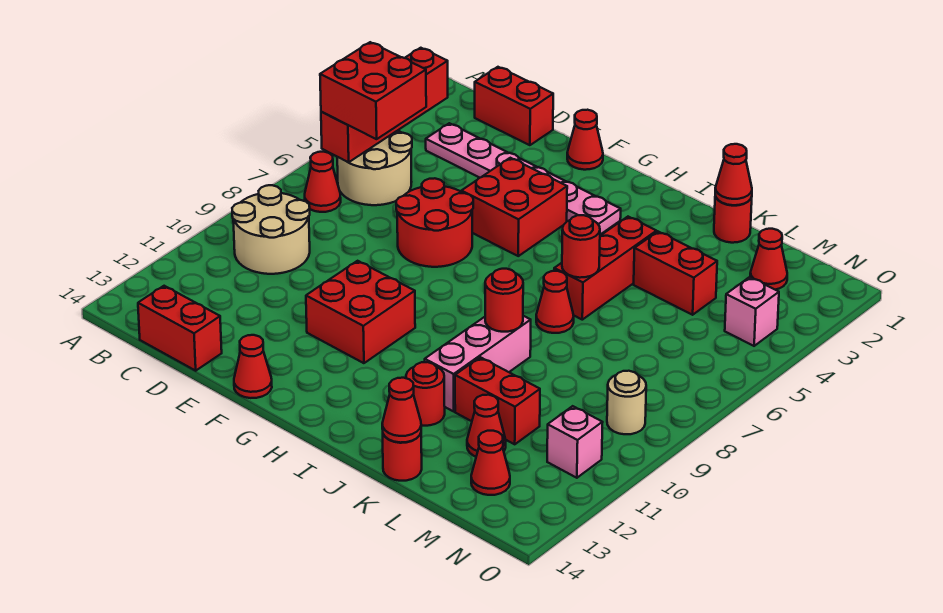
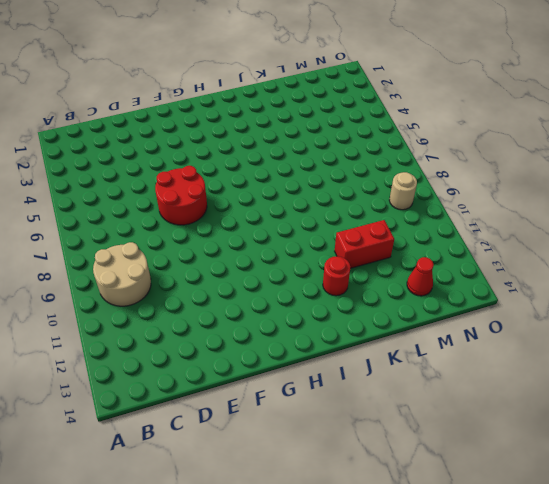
none -> tan round brick B5:C6 level 1
none -> red cone B7 level 1
none -> red brick C1:D1 level 1
none -> pink plate C3:H3 level 1

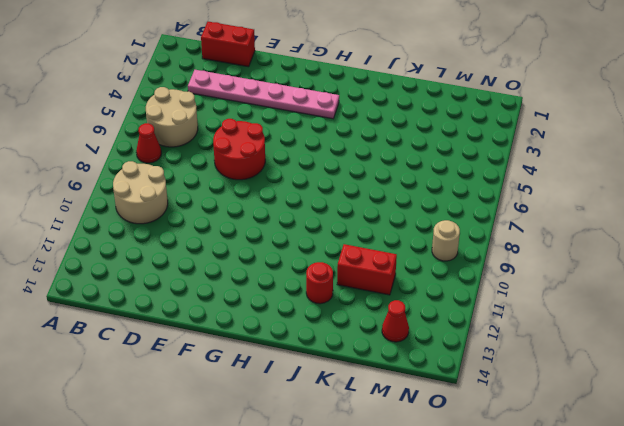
none -> red brick C14:D14 level 1
none -> red cone F1 level 1
none -> red brick F4:G5 level 1
none -> red brick F10:G11 level 1

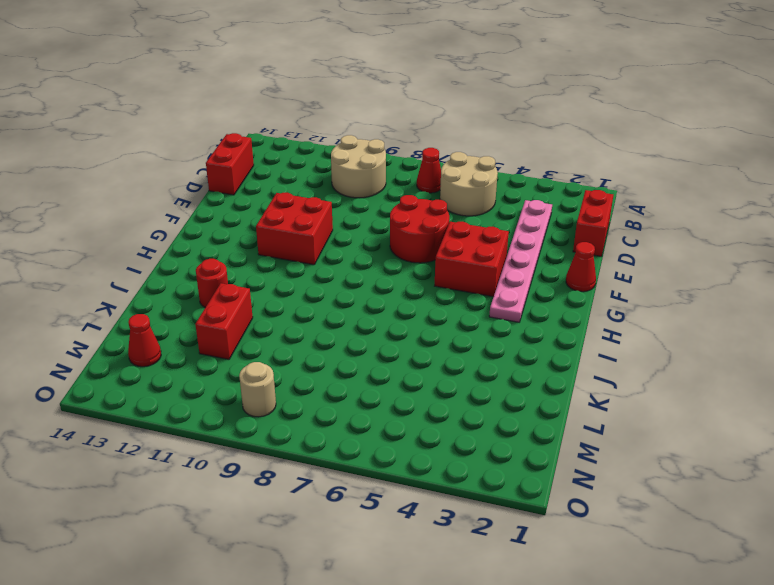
none -> red cone F14 level 1
none -> red brick J4:J6 level 1
none -> red cone J7 level 1
none -> pink brick J9:J11 level 1

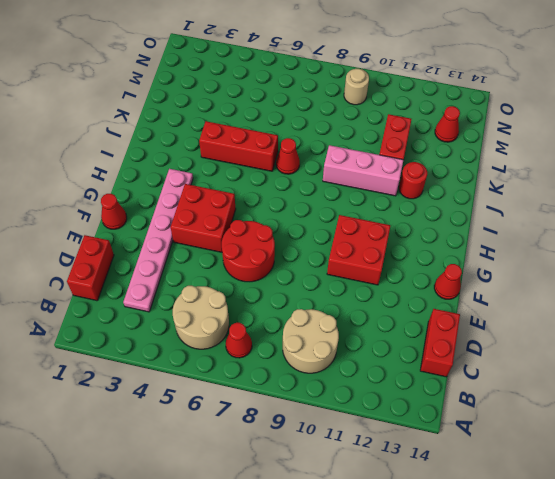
none -> red round brick K1 level 1
none -> red brick K4:L4 level 1
none -> red round brick K14 level 1
none -> red cone L12 level 1

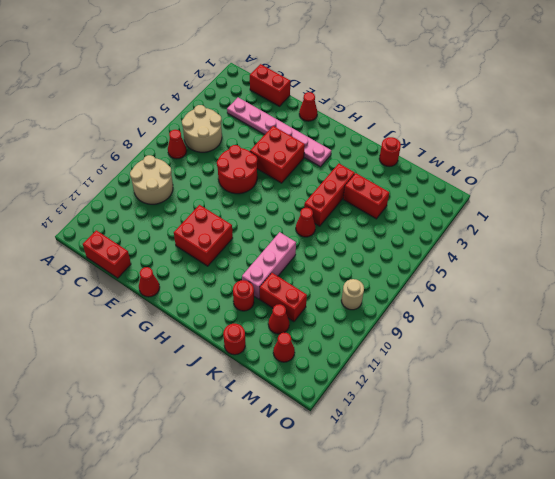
none -> red cone M2 level 1
none -> pink brick N4 level 1
none -> pink brick N11 level 1
none -> red brick B3:B6 level 2

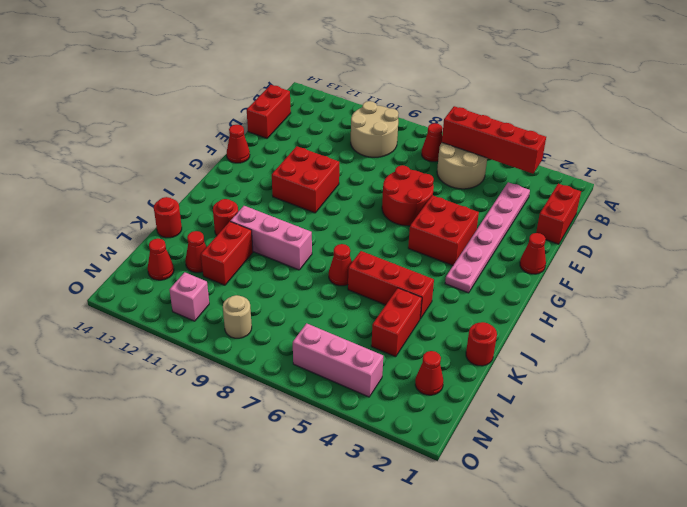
pink brick N4:N6 level 1 -> pink brick N4 level 1
none -> red round brick J6 level 2
none -> red round brick J9 level 2
none -> red cone K1 level 2
none -> red cone K14 level 2

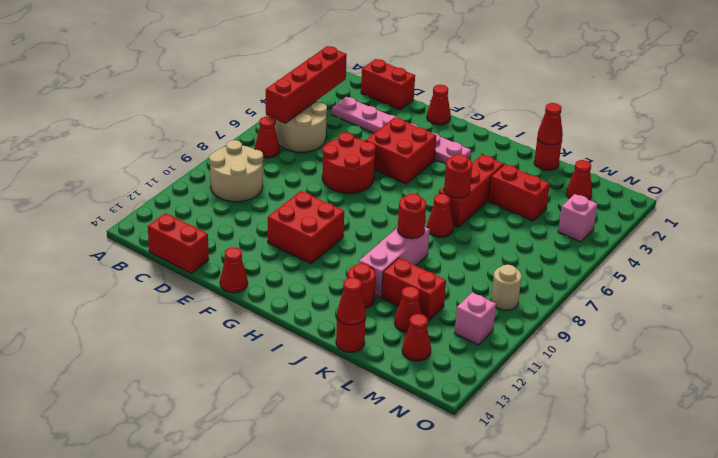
none -> red brick B5:C6 level 3

